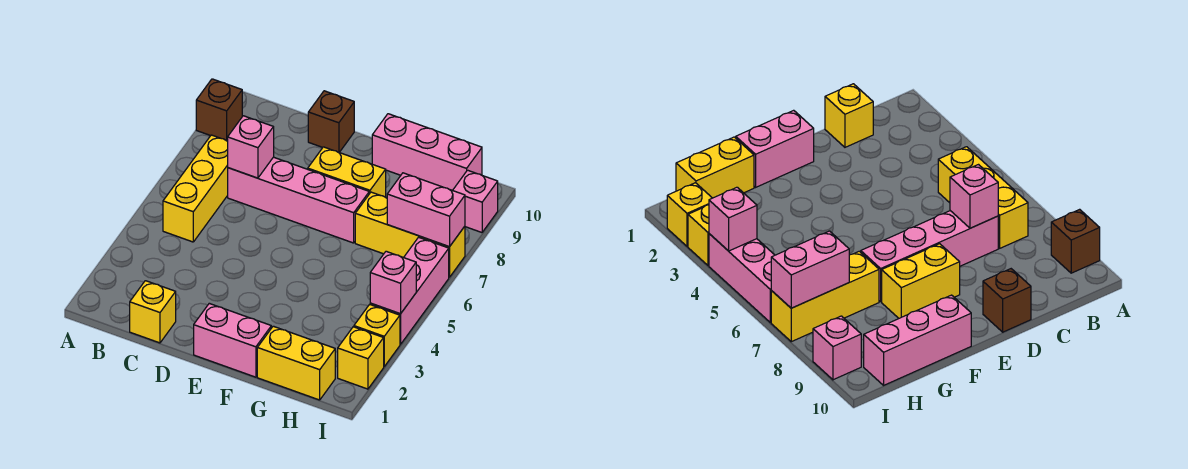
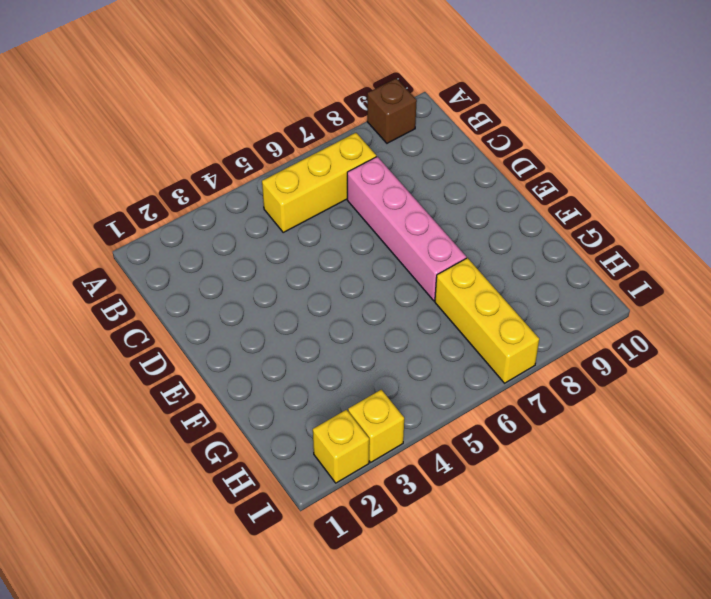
none -> yellow brick C1 level 1
none -> brown brick D10 level 1
none -> pink brick E1:F1 level 1

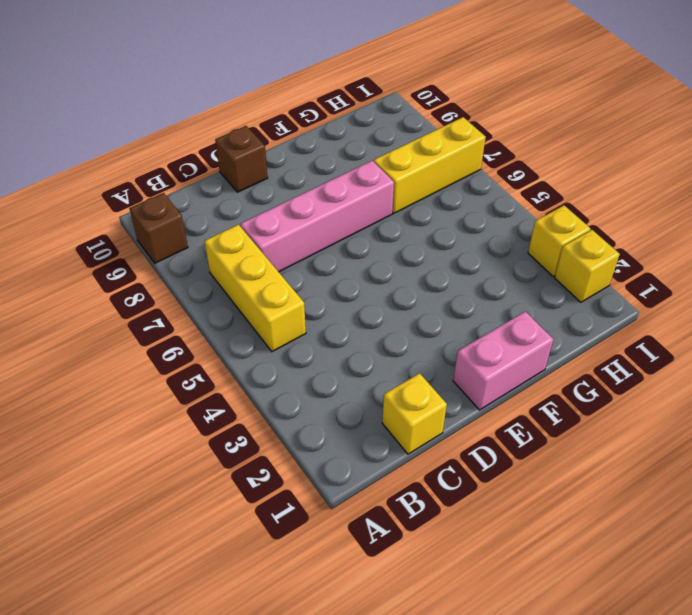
none -> yellow brick E8:F8 level 1
none -> pink brick F10:H10 level 1
none -> yellow brick G1:H1 level 1

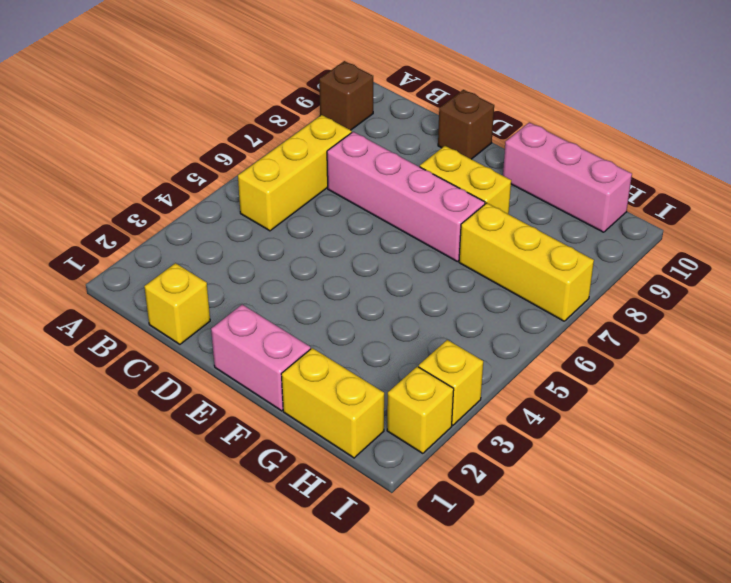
none -> pink brick I4:I6 level 1
none -> pink brick I9 level 1
none -> pink brick C7 level 2

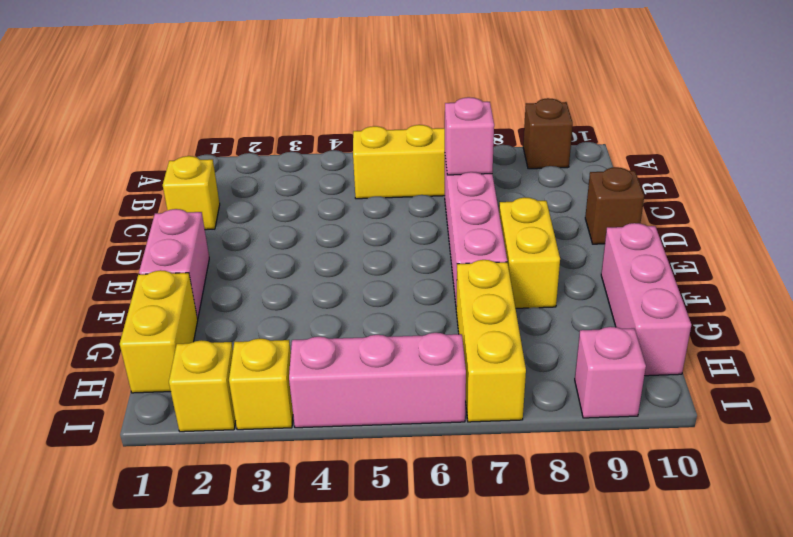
none -> pink brick H7:I7 level 2
none -> pink brick I4 level 2

